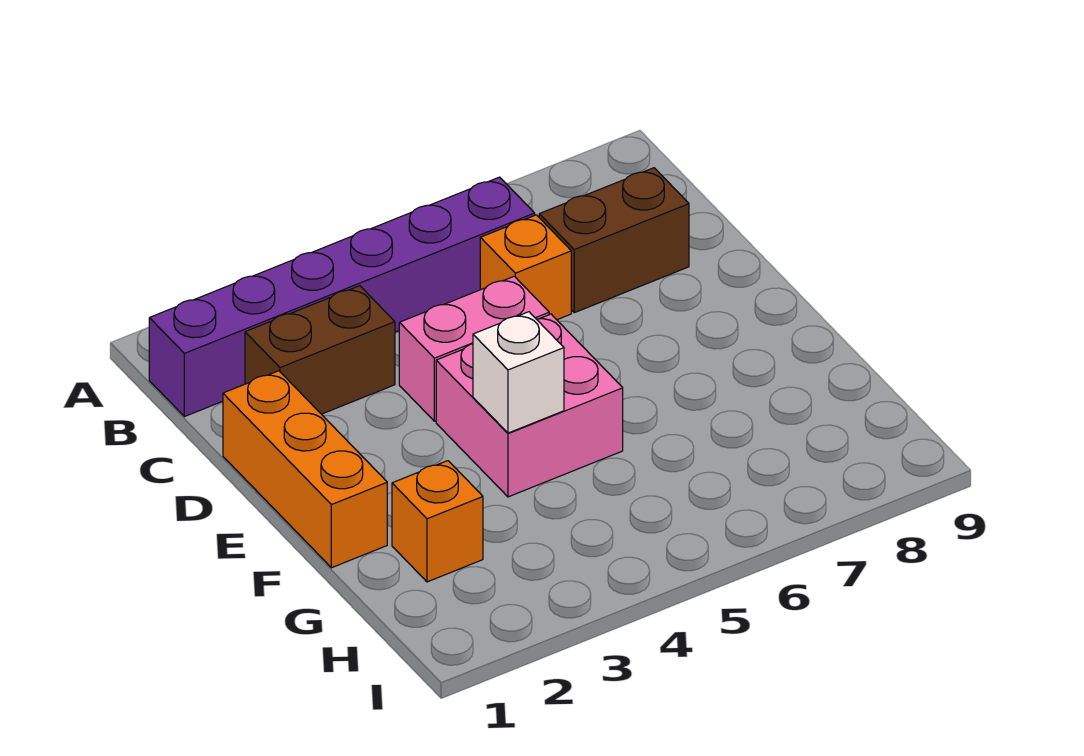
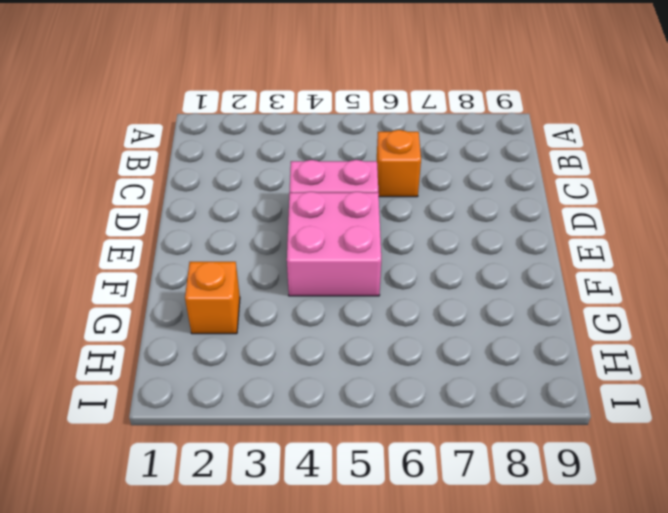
none -> purple brick B1:B6 level 1
none -> brown brick C2:C3 level 1

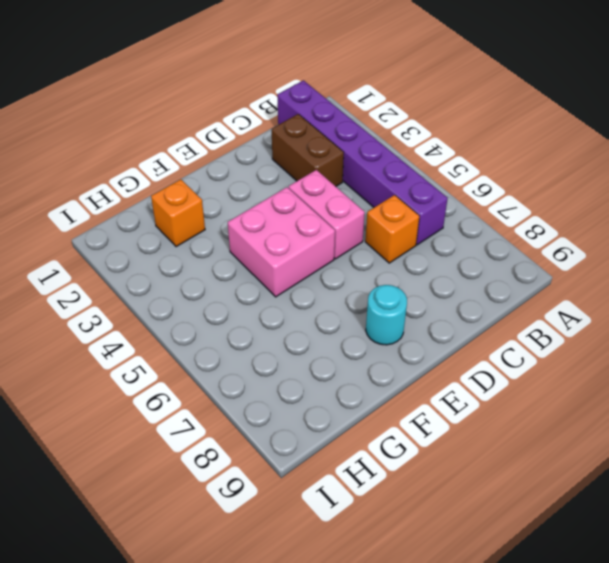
cyan round brick E8 level 1 -> none
none -> brown brick C7:C8 level 1
none -> orange brick D1:F1 level 1

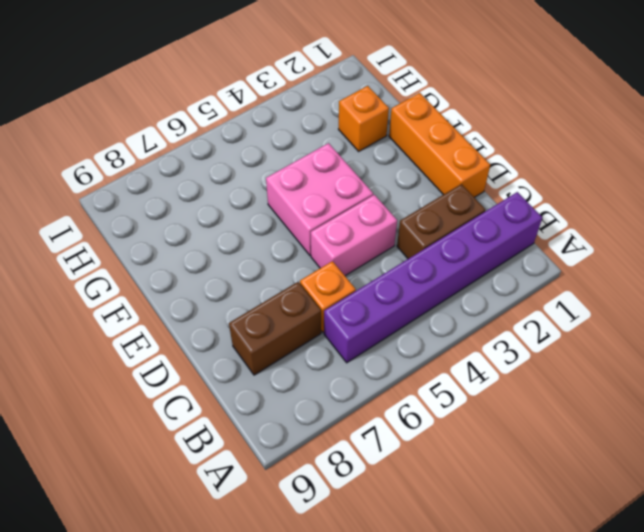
none -> white brick F4 level 2

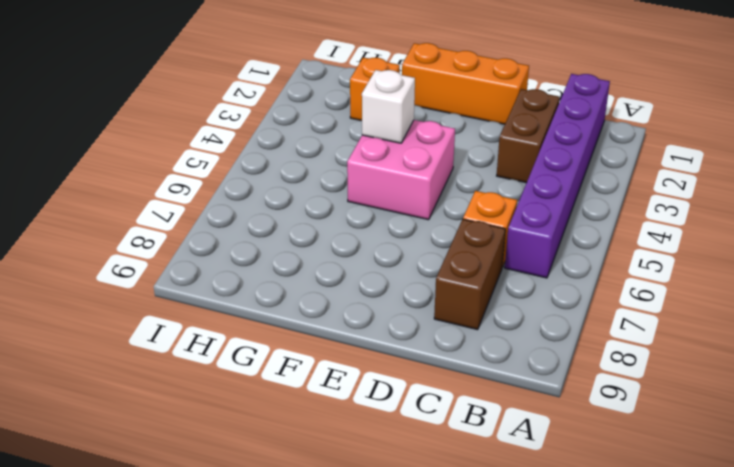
none -> pink brick D4:D5 level 1

